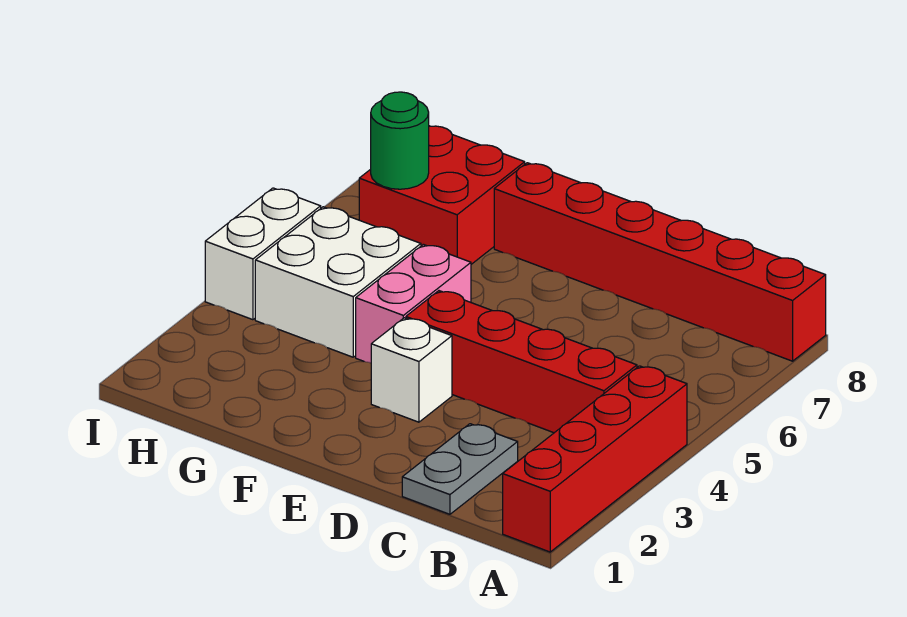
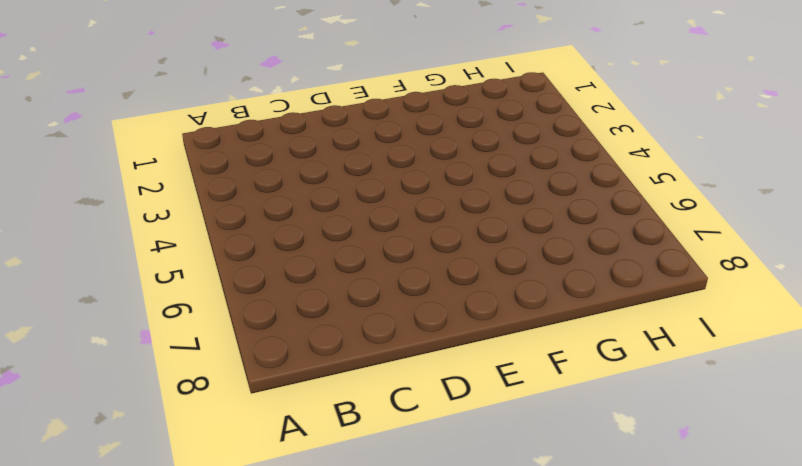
none -> red brick A1:A4 level 1
none -> red brick A8:F8 level 1

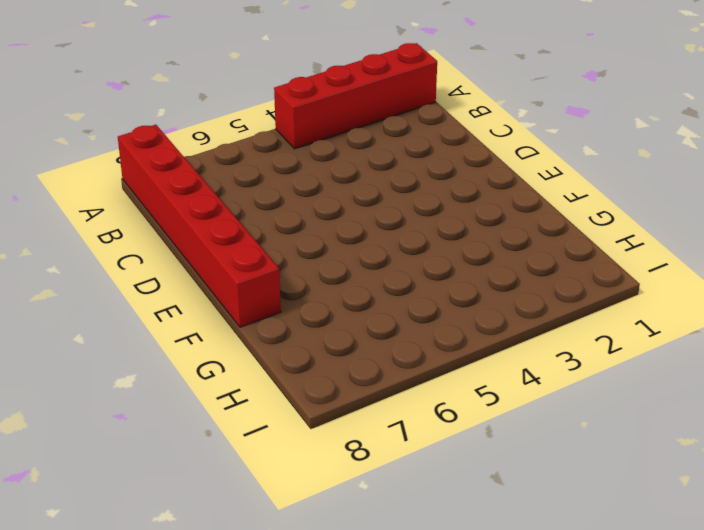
none -> red brick B4:E4 level 1
none -> grey plate C1:C2 level 1

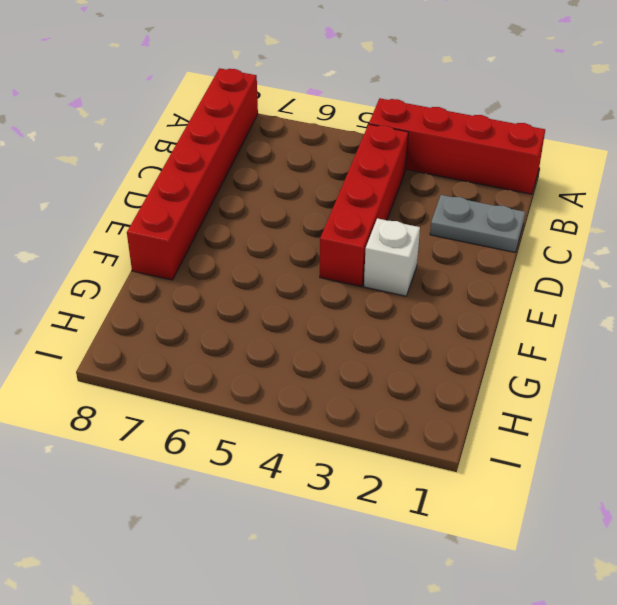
none -> pink brick F4:F5 level 1
none -> white brick G4:H5 level 1

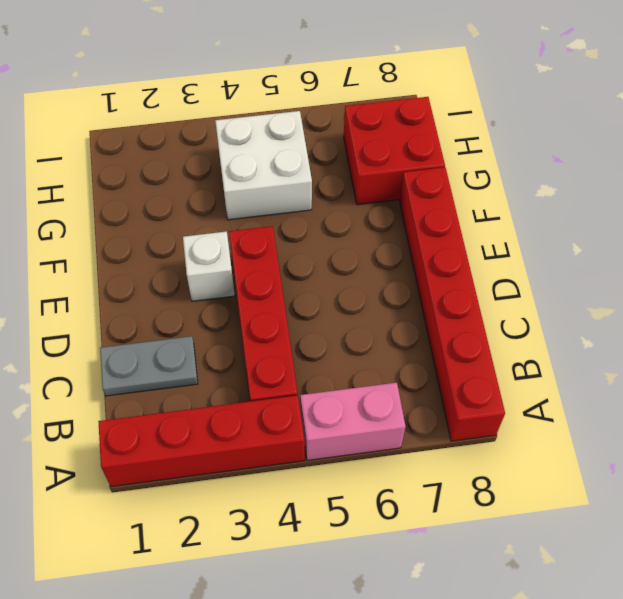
pink brick A5:A6 level 1 -> pink brick F4:F5 level 1
none -> white brick I4:I5 level 1
none -> green round brick H7 level 2

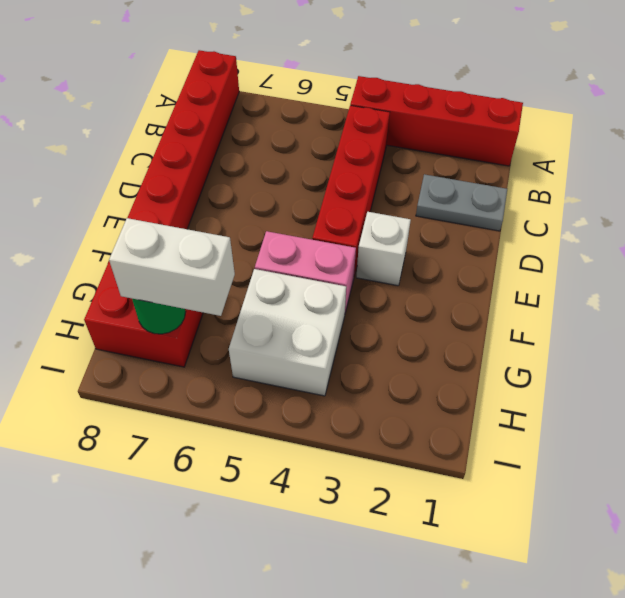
white brick H6:H7 level 3 -> white brick I4:I5 level 1

